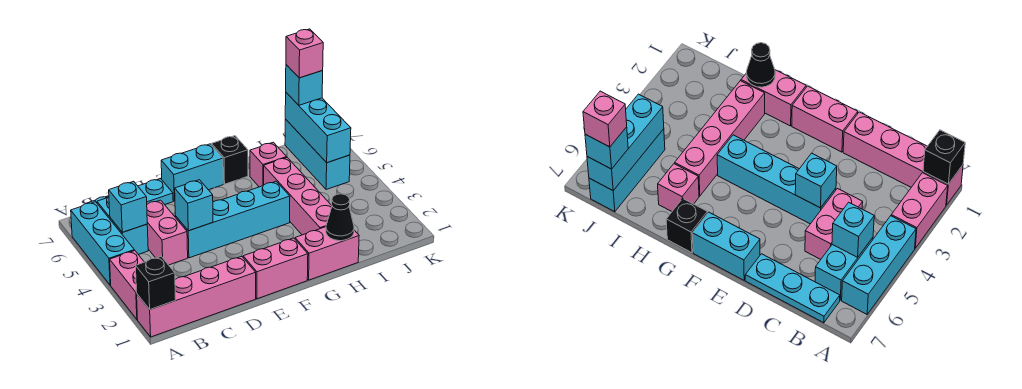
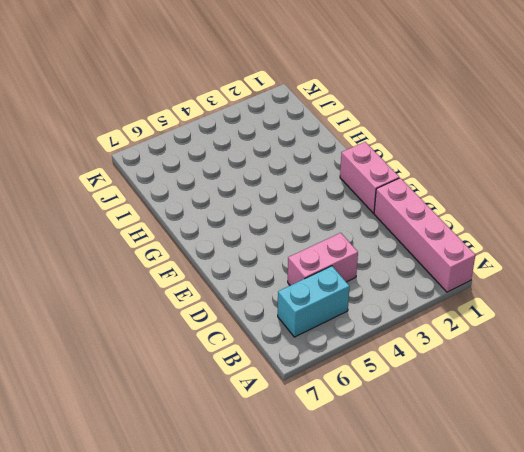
none -> pink brick A2:A3 level 1
none -> cyan brick A4:A6 level 1
none -> cyan plate B7:D7 level 1

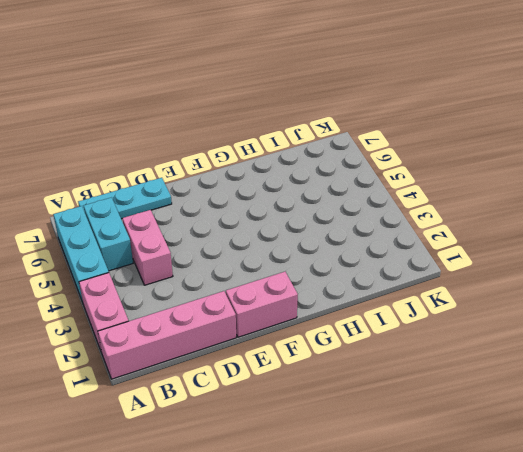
none -> cyan brick D4:G4 level 1
none -> cyan brick E7:F7 level 1
none -> pink brick G1:H1 level 1

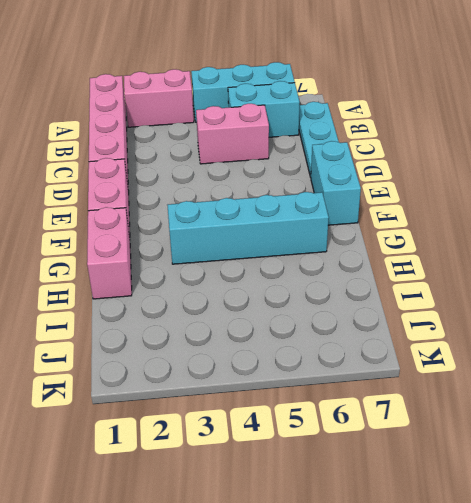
cyan brick G3:G6 level 1 -> cyan brick D4:G4 level 1
none -> black brick G7 level 1
none -> pink brick H2:H5 level 1
none -> pink brick H6 level 1

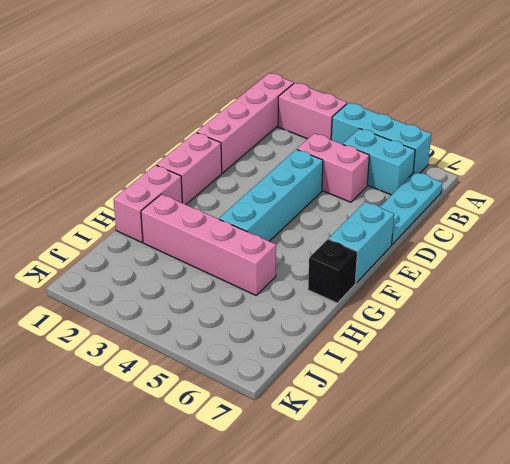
none -> pink brick H6 level 1
none -> cyan brick J5:J7 level 1
none -> black brick A1 level 2

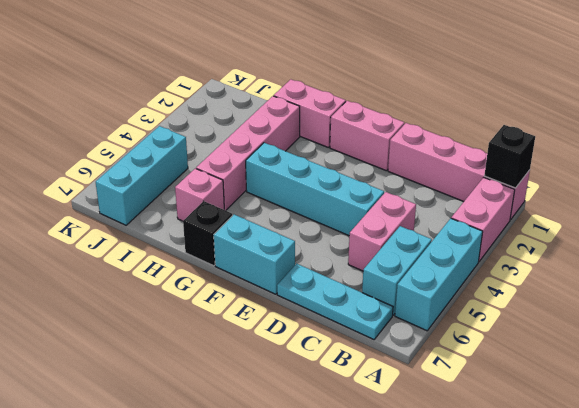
none -> cyan brick B5 level 2
none -> cyan brick D4 level 2
none -> black cone H1 level 2

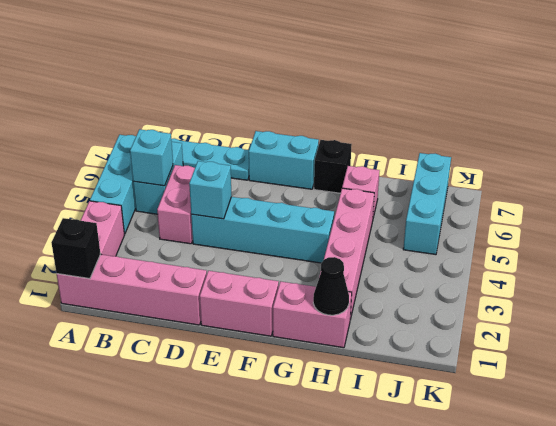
none -> cyan brick J5:J7 level 2
none -> cyan brick J7 level 3
none -> pink brick J7 level 4

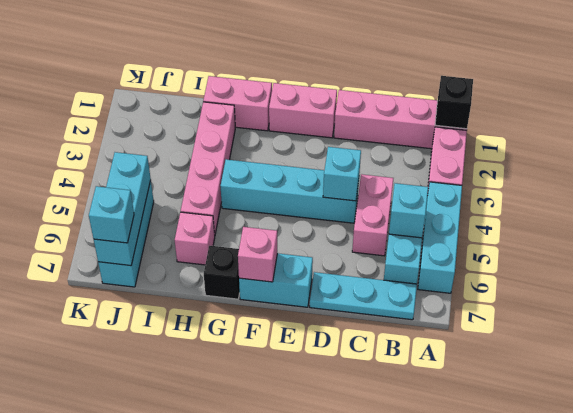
pink brick F7 level 2 -> pink brick J7 level 4
none -> black cone H1 level 2

